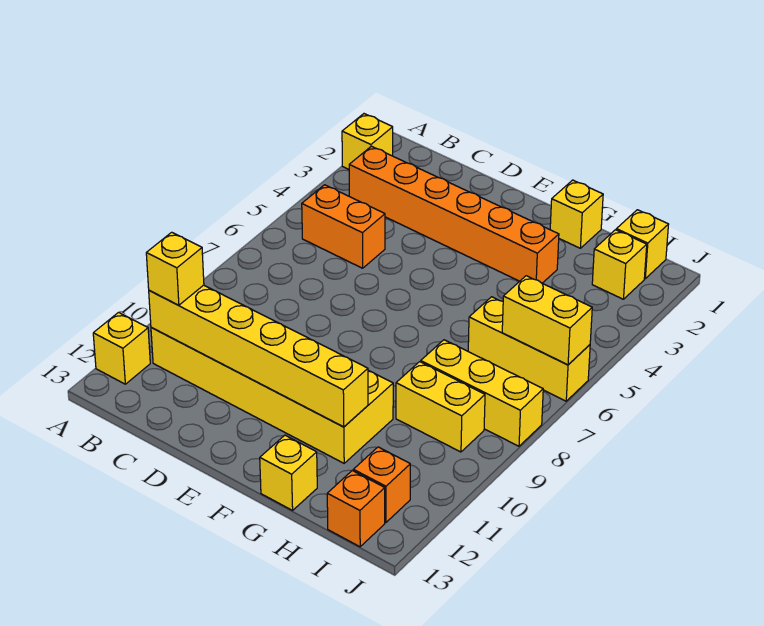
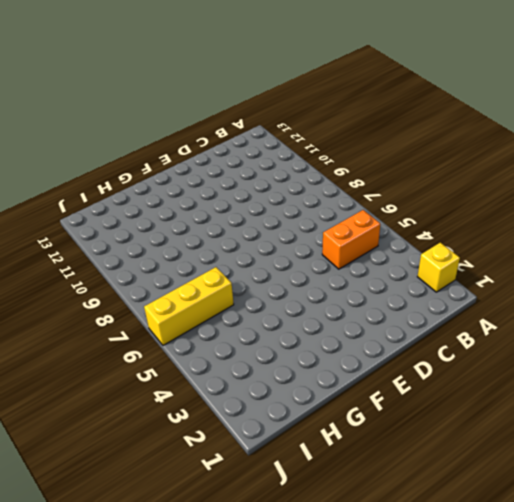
none -> yellow brick A12 level 1
none -> orange brick B3:G3 level 1
none -> yellow brick B10:G11 level 1

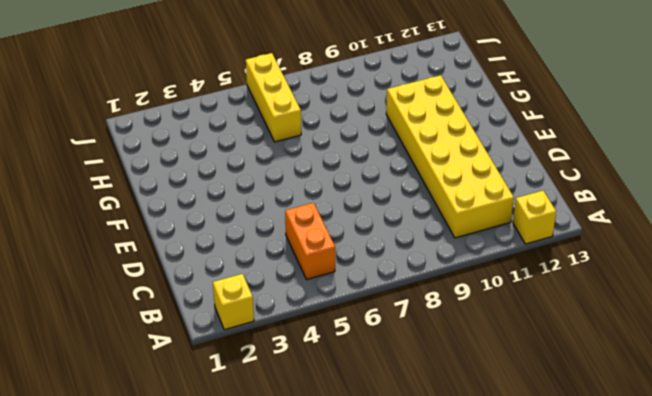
none -> orange brick B3:G3 level 1
none -> yellow brick G1 level 1
none -> yellow brick G13 level 1

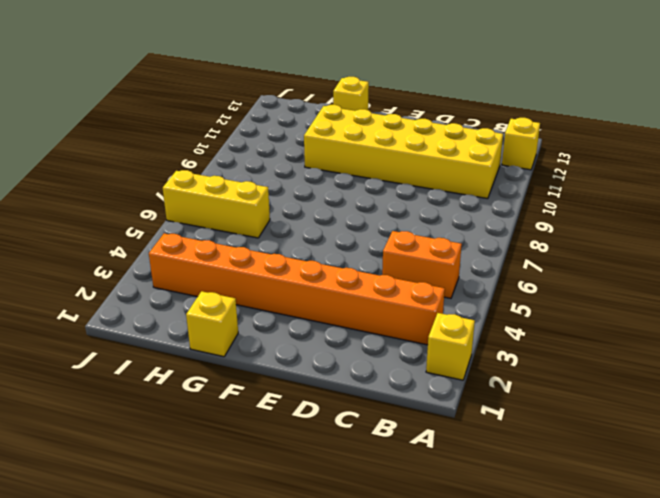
orange brick B3:I3 level 1 -> orange brick B3:G3 level 1
none -> yellow brick H8:J8 level 1
none -> yellow brick H9:I9 level 1
none -> yellow brick I1 level 1

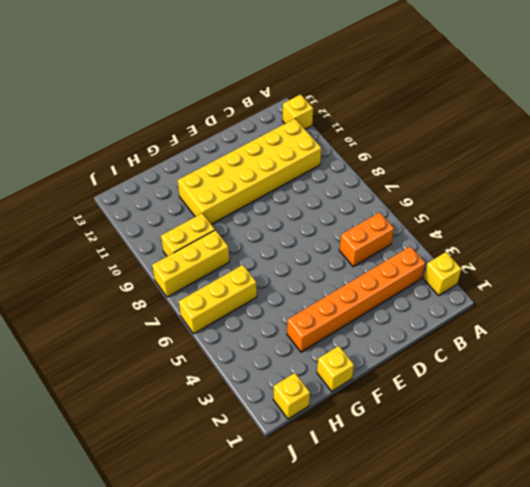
none -> yellow brick G13 level 1
none -> yellow brick I2 level 1
none -> orange brick I12 level 1

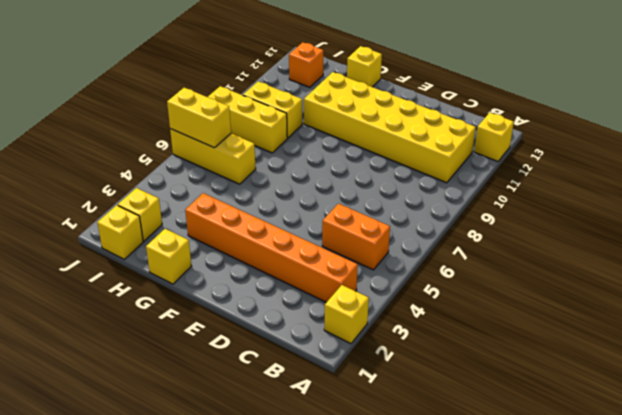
none -> orange brick I13 level 1
none -> yellow brick B11:G11 level 2
none -> yellow brick B11 level 3

